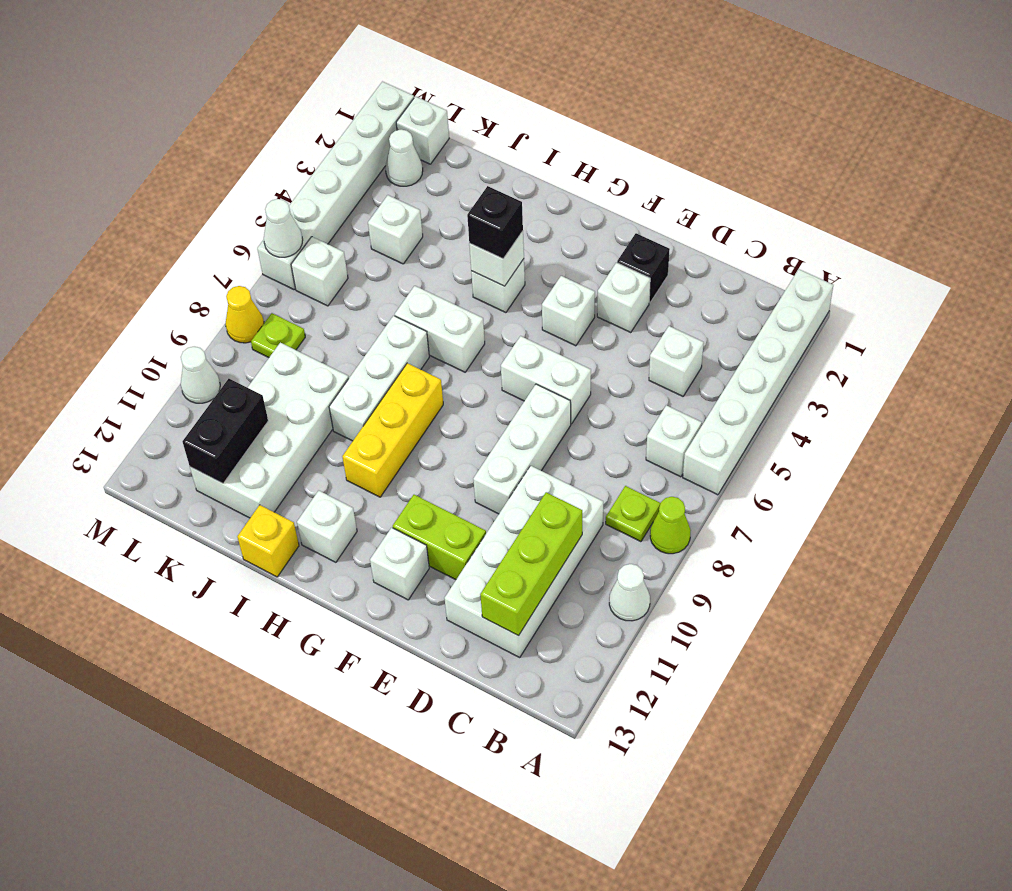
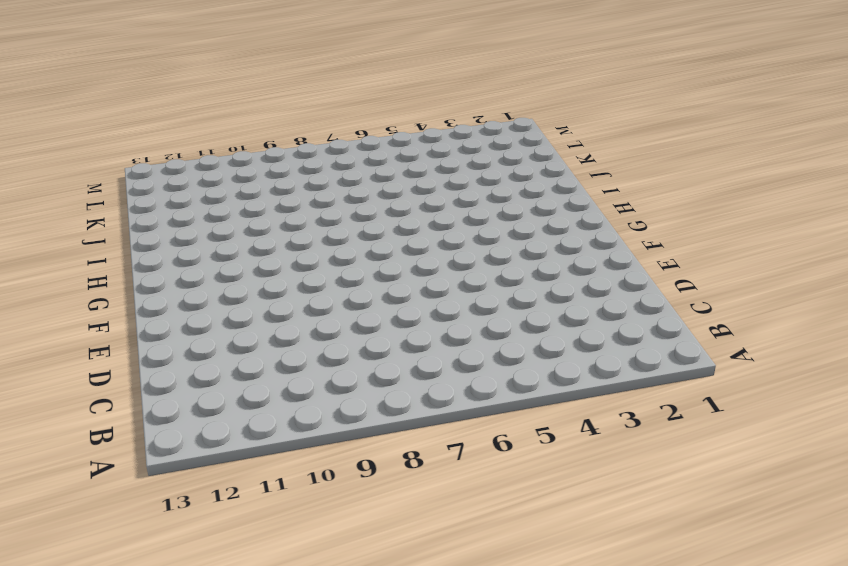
none -> white brick A1:A6 level 1
none -> lime cone A8 level 1
none -> white cone A10 level 1
none -> white brick B6 level 1

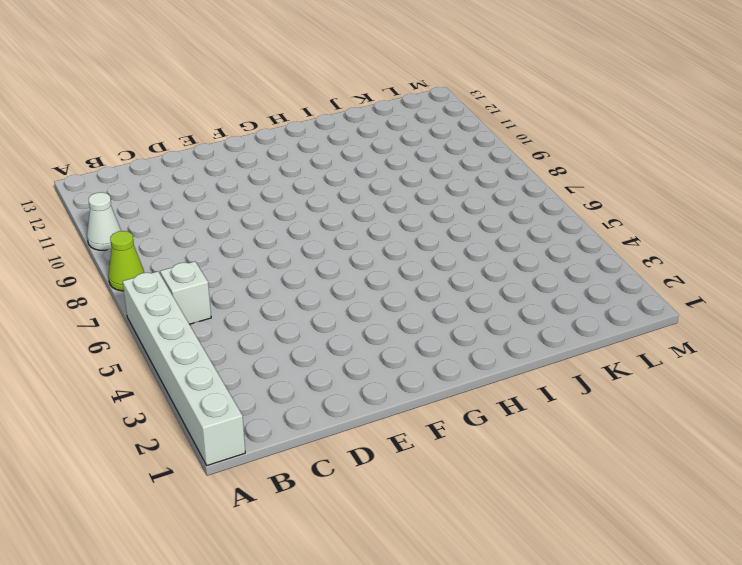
none -> lime plate B8 level 1
none -> white brick C4 level 1
none -> white brick C9:D12 level 1
none -> black brick E2 level 1

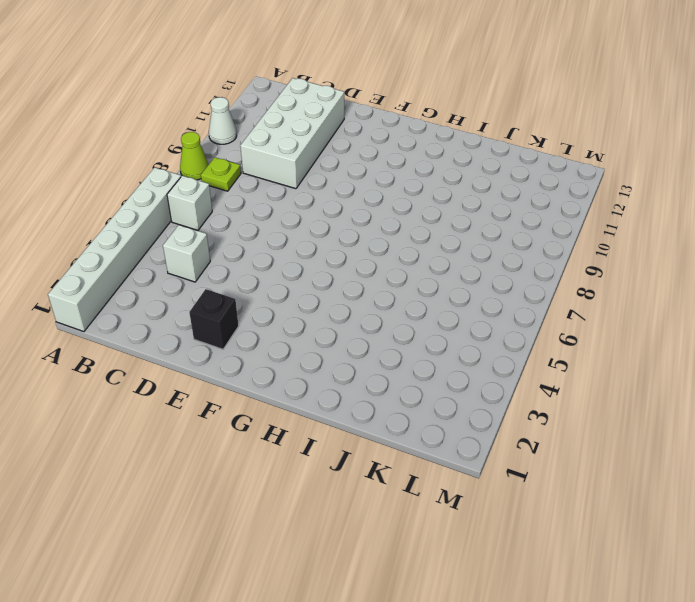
none -> white brick E3 level 1
none -> white brick E6:F6 level 1
none -> white brick E7:E9 level 1
none -> lime brick E11:F11 level 1

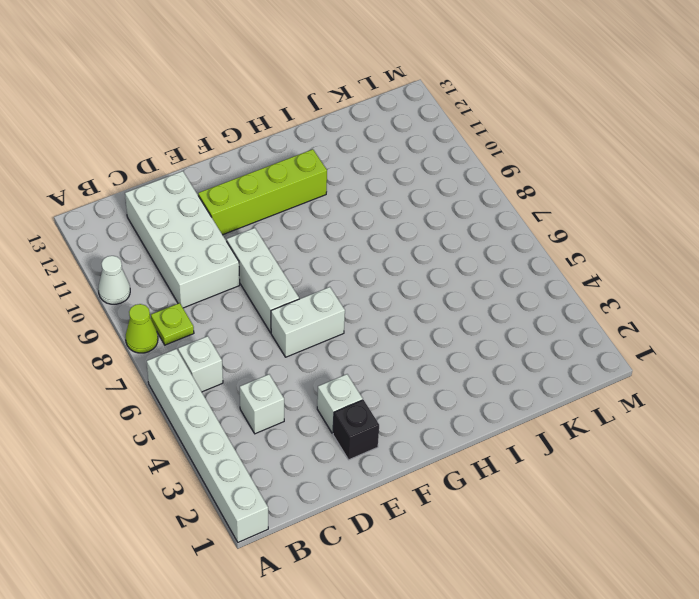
lime brick E11:H11 level 1 -> lime brick E11:F11 level 1
none -> white brick F4 level 1
none -> white brick F12 level 1
none -> white brick H4 level 1
none -> white brick H6:I6 level 1

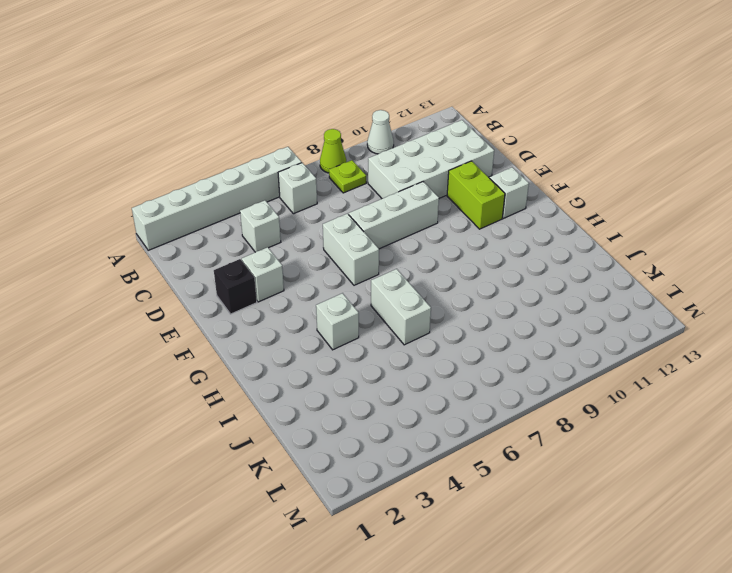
none -> white brick F4 level 1
none -> yellow brick H8:H10 level 1
none -> white brick H12 level 1
none -> white brick I7:I9 level 1

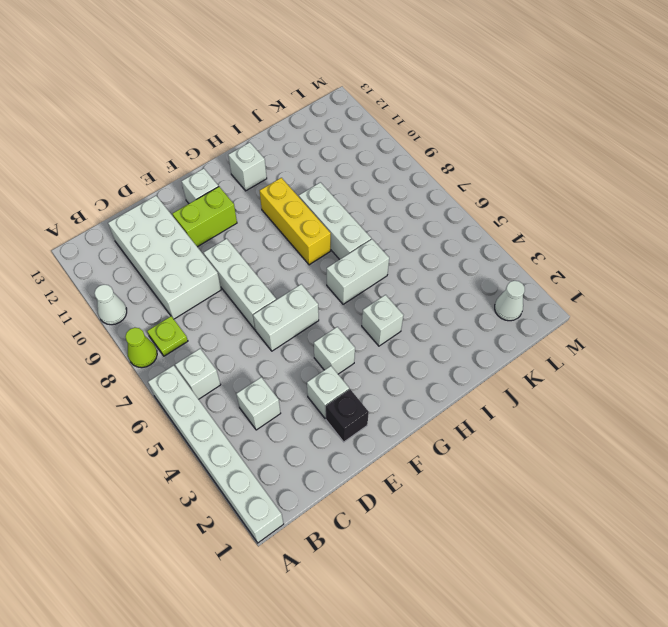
none -> yellow brick I13 level 1
none -> white brick J9:K12 level 1
none -> white brick K4 level 1
none -> white brick L1 level 1

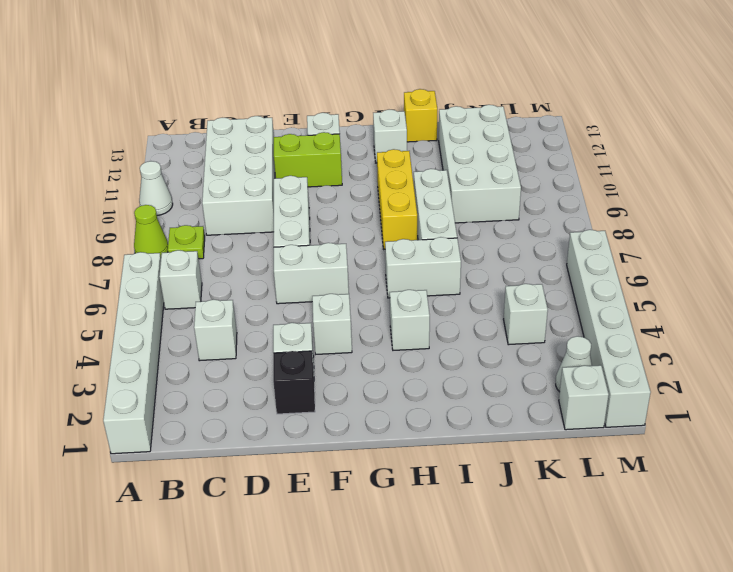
none -> white brick L6 level 1
none -> lime plate L8 level 1
none -> yellow cone M8 level 1
none -> white cone M10 level 1

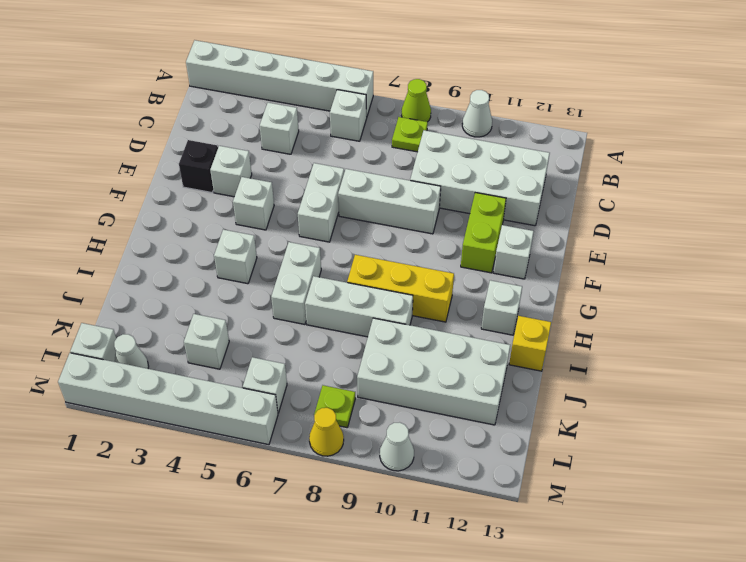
none -> lime brick C10:C12 level 2
none -> white brick H4 level 2
none -> black brick K11:K12 level 2
none -> white cone M6 level 2

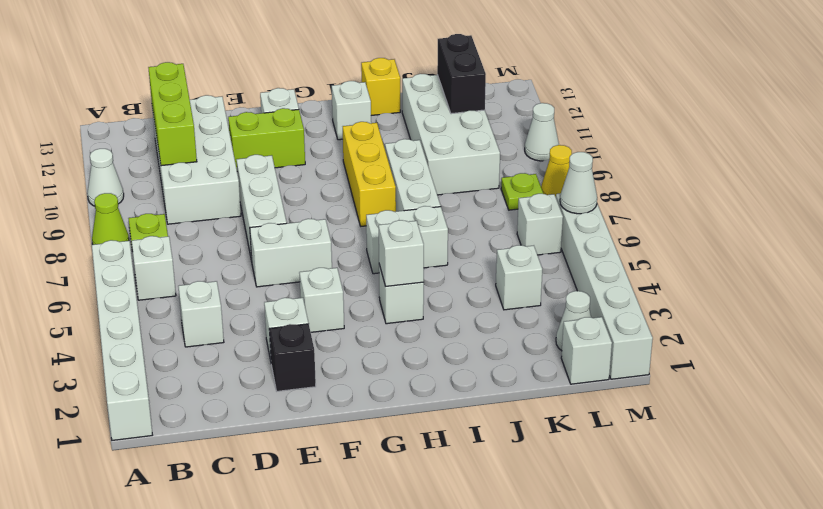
none -> black brick H4 level 3

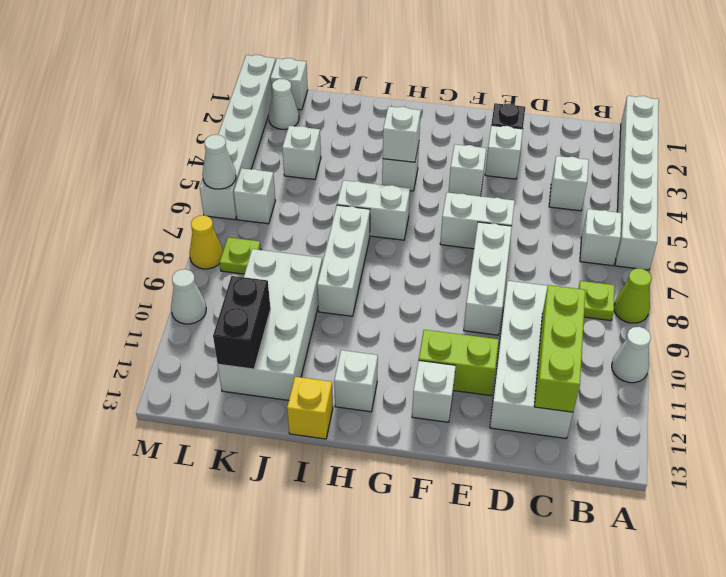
none -> yellow brick H8:H10 level 1
none -> black brick H4 level 3

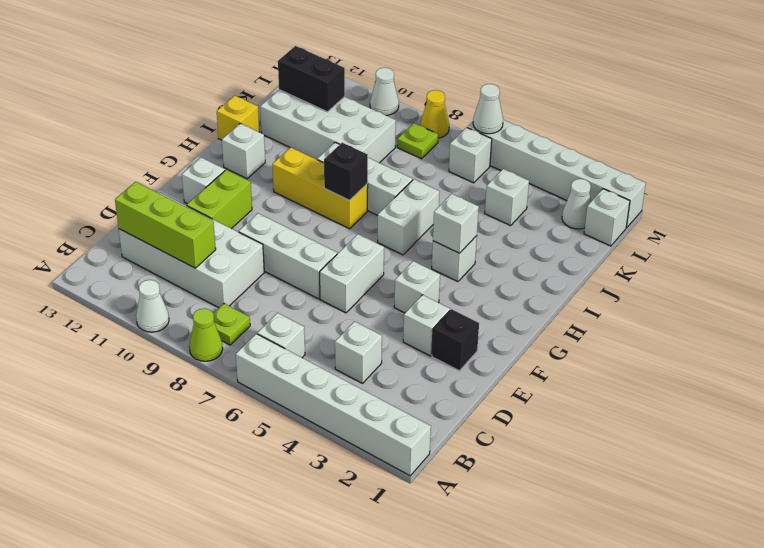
black brick H8 level 2 -> black brick H4 level 3

